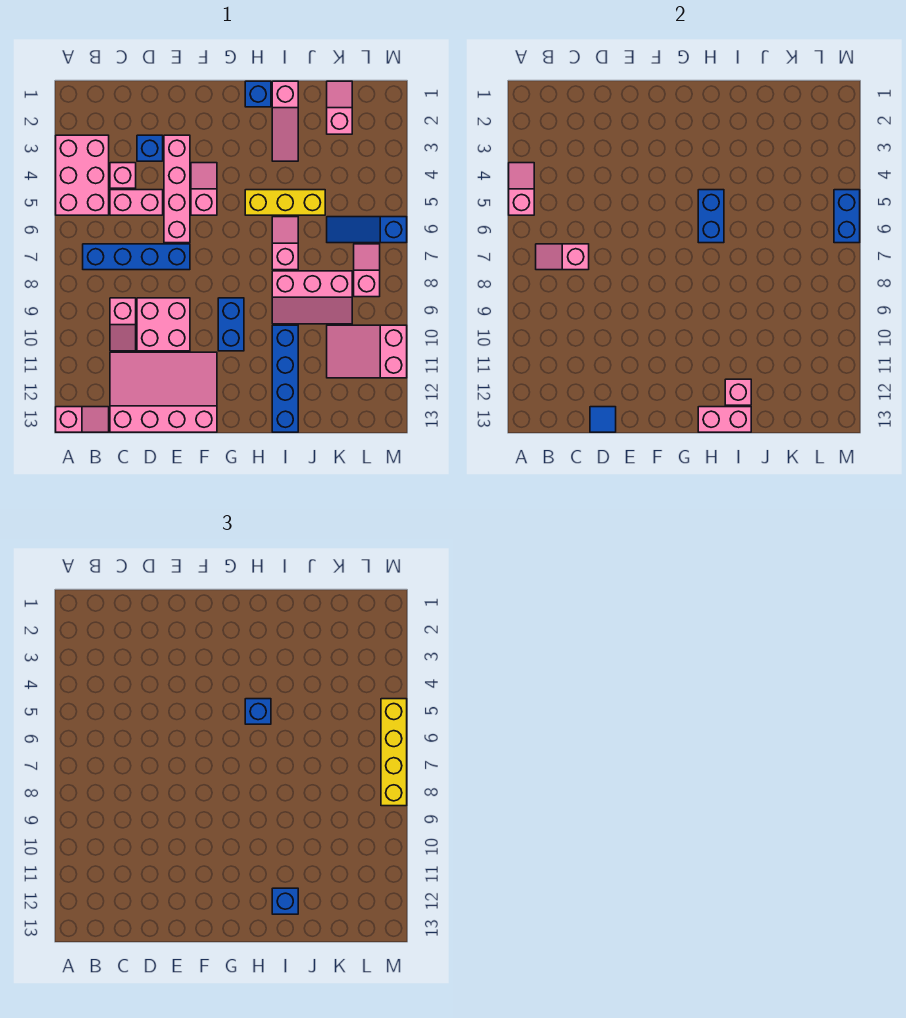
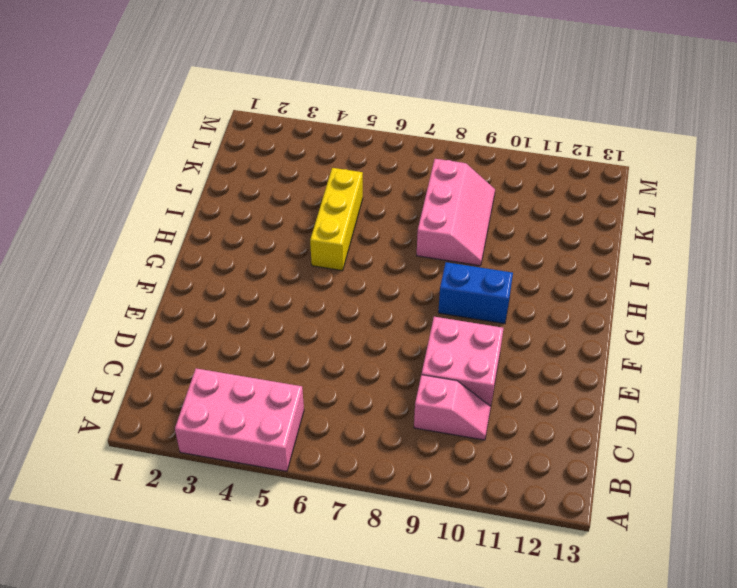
none -> pink slope A13:B13 level 1 top A
none -> blue brick B7:E7 level 1
none -> pink brick C4 level 1
none -> pink brick C5:D5 level 1

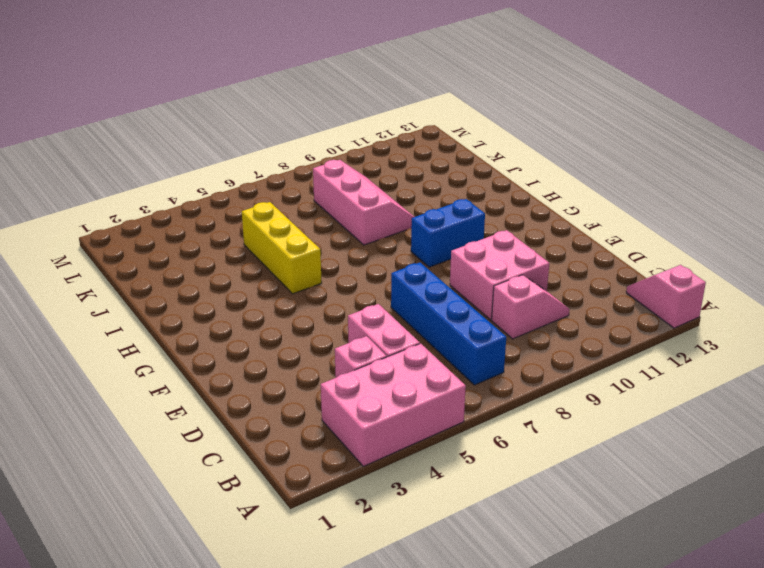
none -> pink slope C11:F13 level 1 top 13
none -> blue brick D3 level 1
none -> pink brick E3:E6 level 1
none -> pink slope F4:F5 level 1 top 5

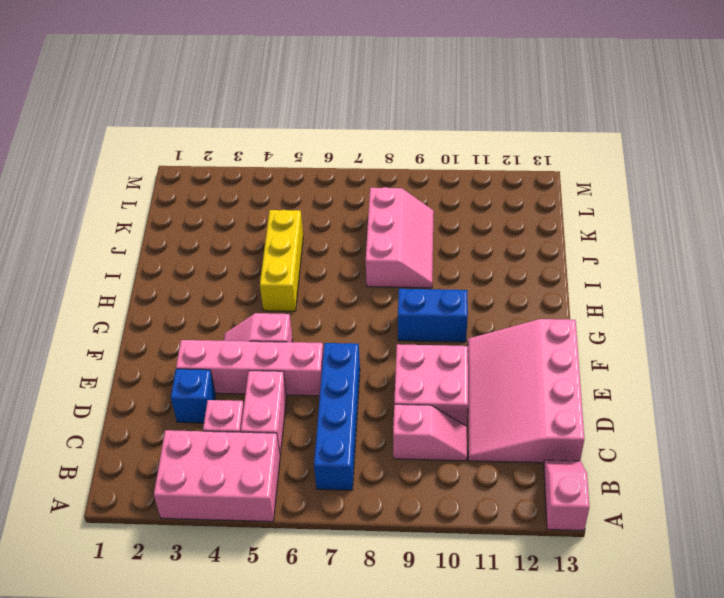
none -> blue brick H1 level 1
none -> pink slope I1:I3 level 1 top 1
none -> pink slope I6:I7 level 1 top 7
none -> blue brick I10:I13 level 1

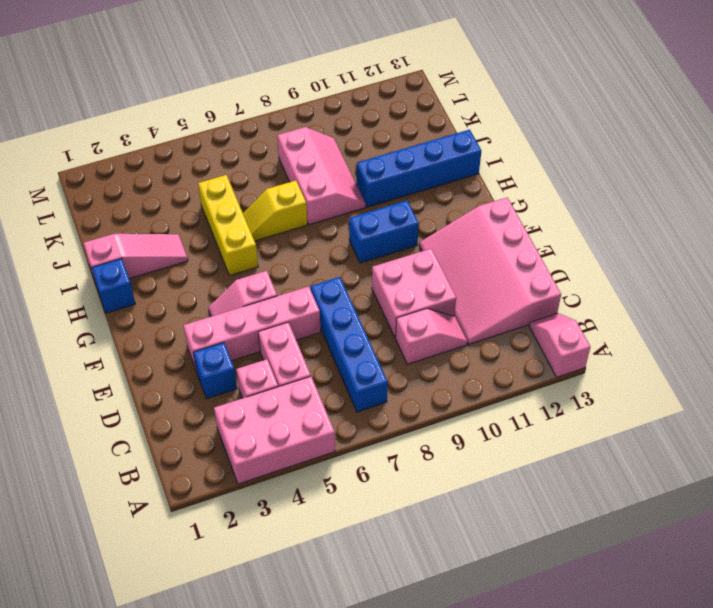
yellow slope I6:I7 level 1 top 7 -> pink slope I6:I7 level 1 top 7
none -> pink slope K1:K2 level 1 top 2
none -> blue slope K6:M6 level 1 top M
none -> pink slope K10:M11 level 1 top M
none -> pink slope L7:L8 level 1 top 8

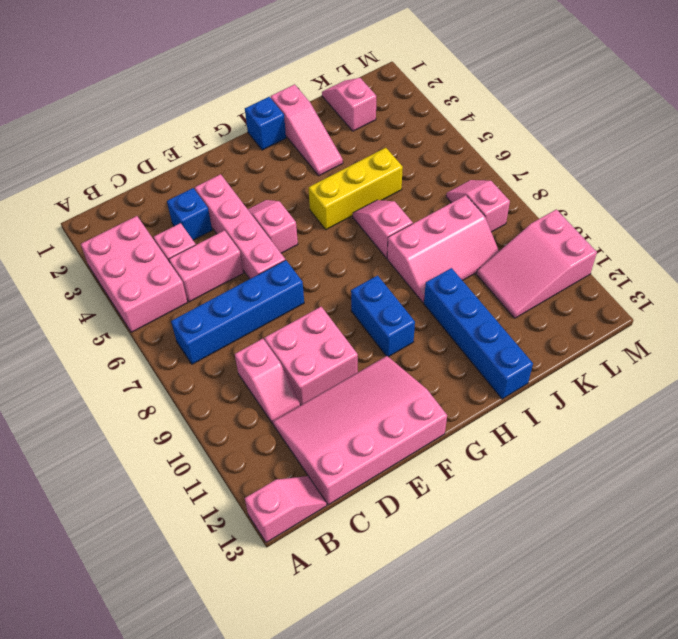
none -> blue slope K6:M6 level 1 top M
none -> pink slope A4:A5 level 2 top 5
none -> pink slope B7:C7 level 2 top C
none -> blue tile D13 level 2

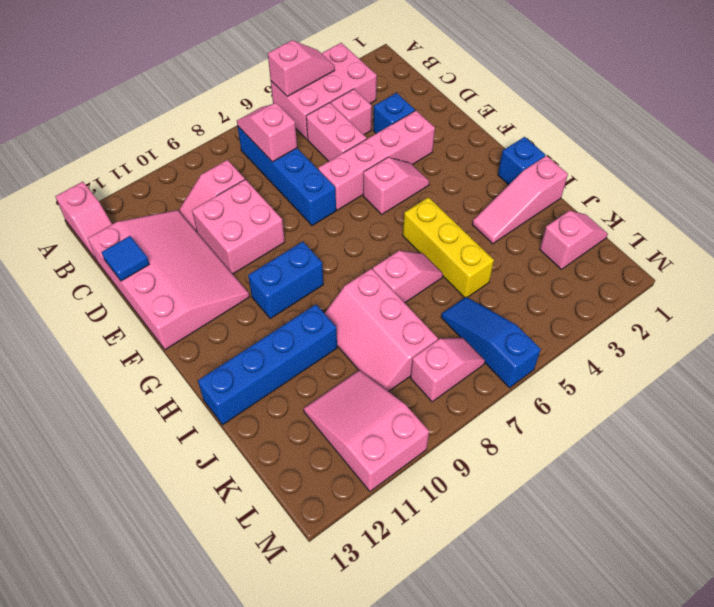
none -> blue brick H5:H6 level 2
none -> pink brick H13:I13 level 2
none -> pink brick I12 level 2
none -> blue brick M5:M6 level 2

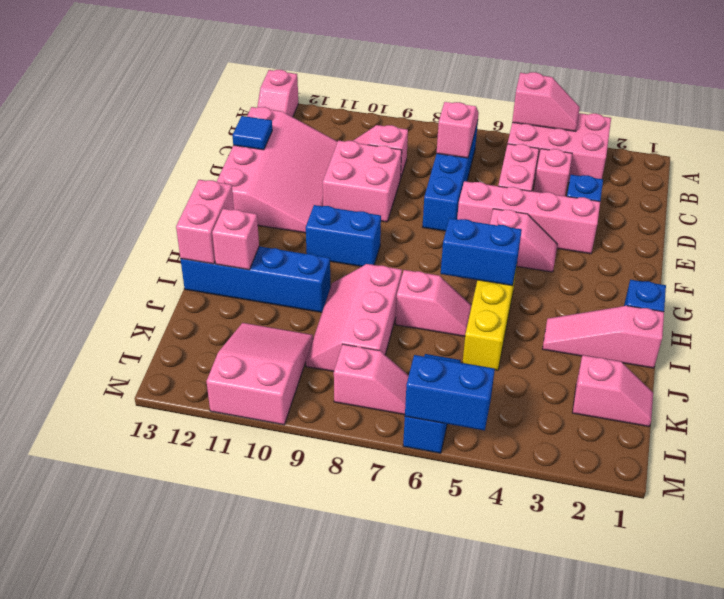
none -> blue brick H5 level 3
none -> blue brick I12 level 3
none -> yellow brick M5:M8 level 3

